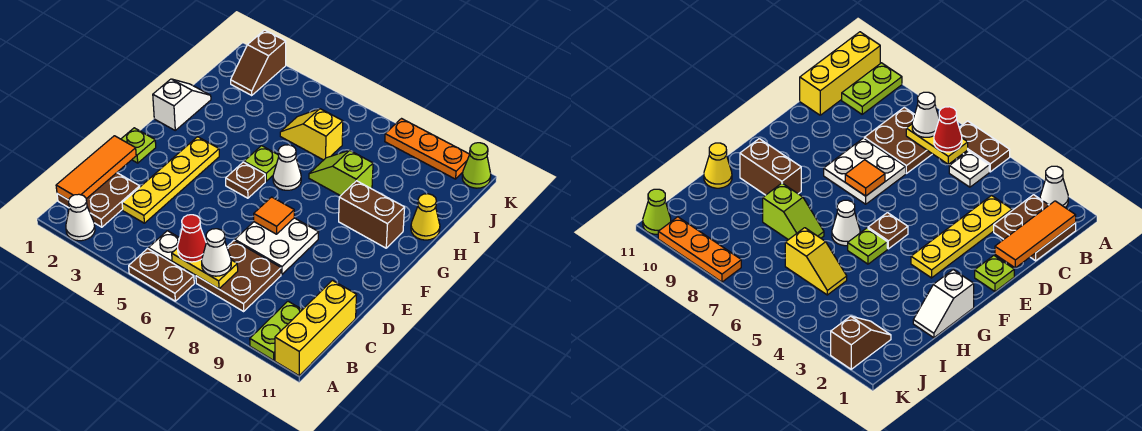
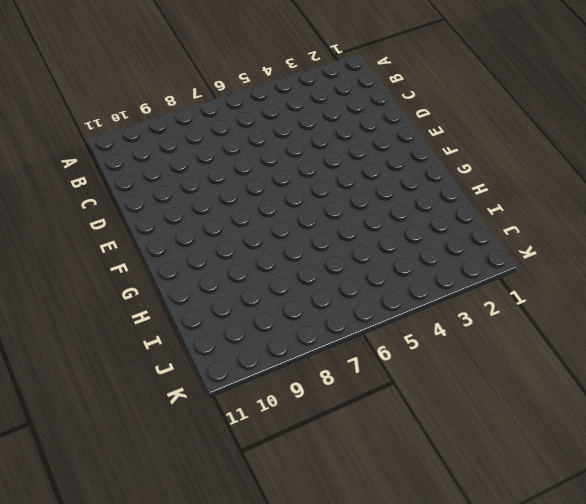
none -> white cone A2 level 1
none -> brown plate A5:A6 level 1
none -> lime plate A10:B10 level 1

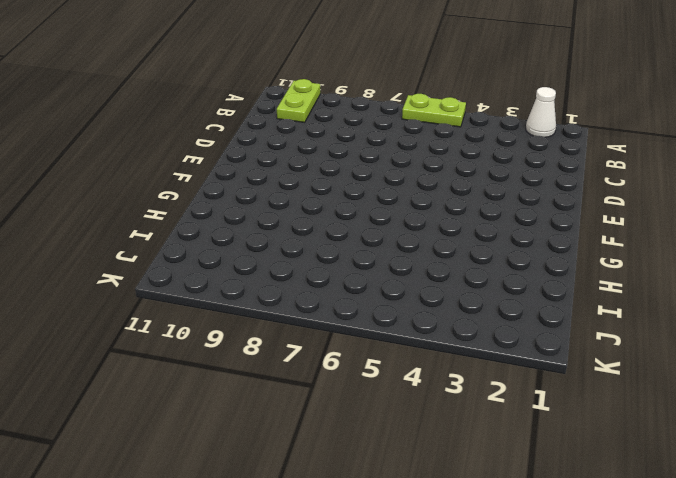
lime plate A5:A6 level 1 -> brown plate A5:A6 level 1
none -> yellow brick A11:C11 level 1
none -> brown plate B1:C2 level 1
none -> white plate B5 level 1

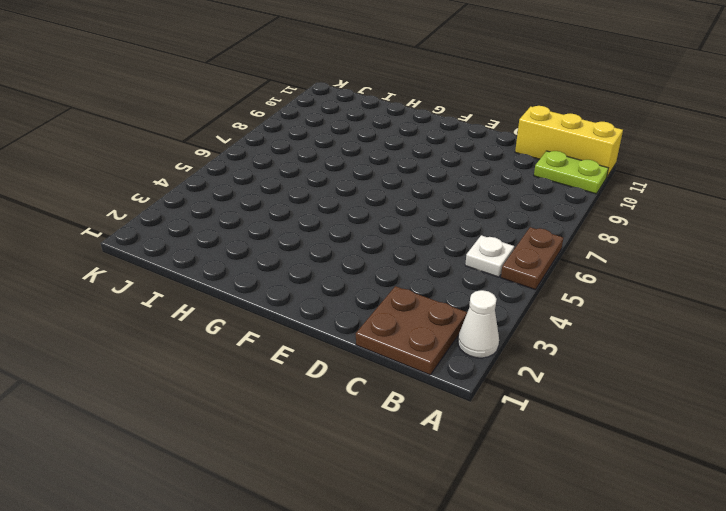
none -> brown plate B7:C8 level 1
none -> yellow plate C3:F3 level 1
none -> white plate D7:E8 level 1

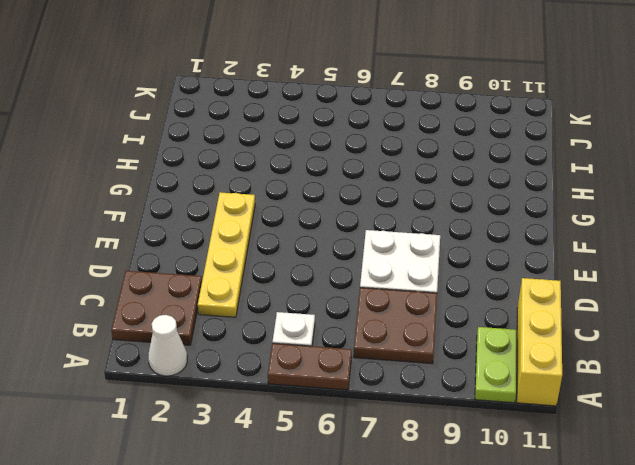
none -> lime plate E1 level 1
none -> brown plate F5 level 1
none -> white slope G1:H1 level 1 top G

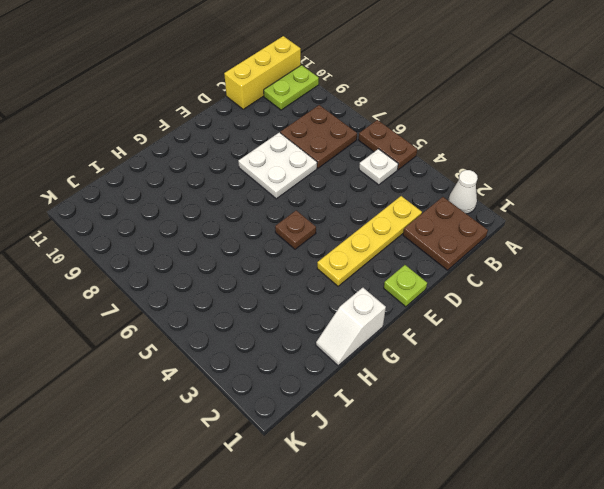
none -> lime plate G5 level 1
none -> white cone G6 level 1
none -> brown brick G9:G10 level 1

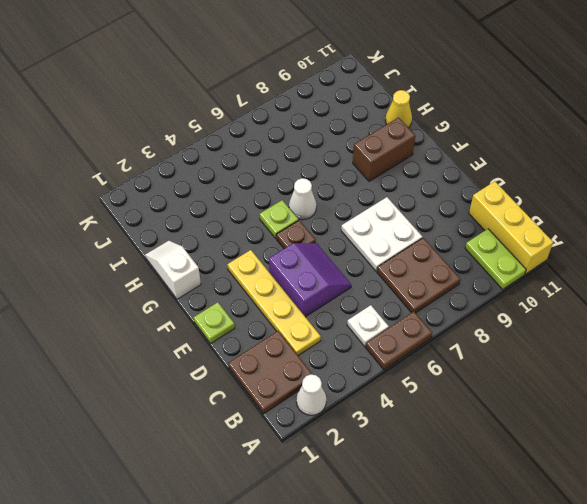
purple slope D4:E5 level 1 top 4 -> none
none -> lime slope H7:H8 level 1 top 8
none -> yellow slope I5:I6 level 1 top 6
none -> brown slope J2:K2 level 1 top K

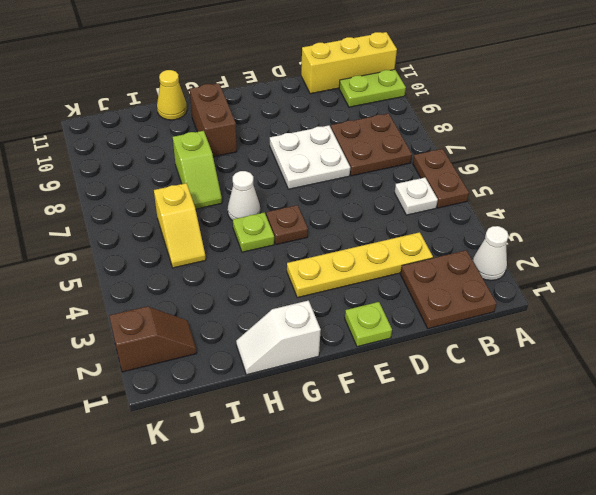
none -> orange plate K8:K10 level 1
none -> lime cone K11 level 1
none -> orange tile B1:D1 level 2

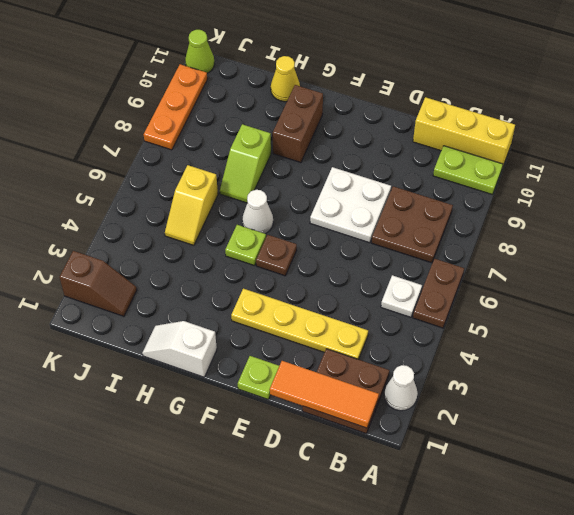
none -> yellow plate B6:B7 level 2
none -> orange tile E7 level 2
none -> red cone B6 level 3

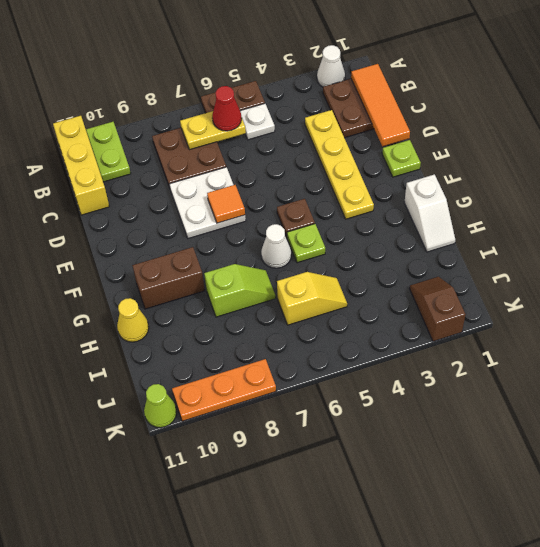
none -> white cone B7 level 3

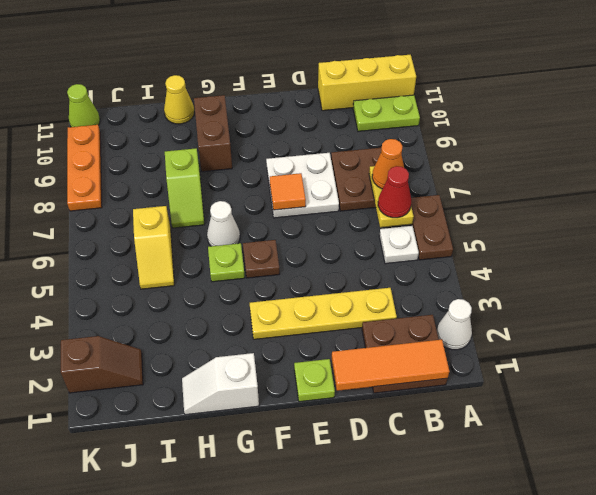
orange cone B7 level 3 -> white cone B7 level 3

